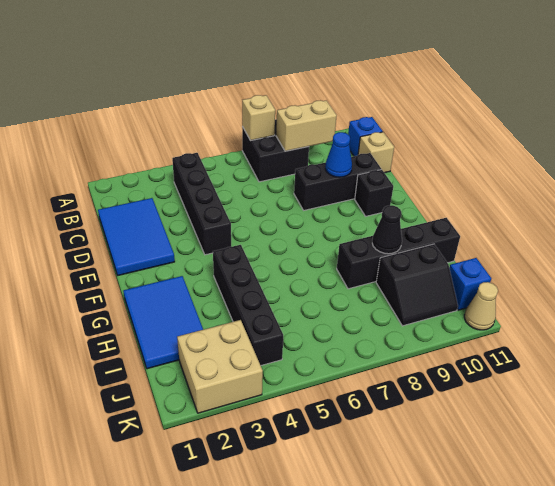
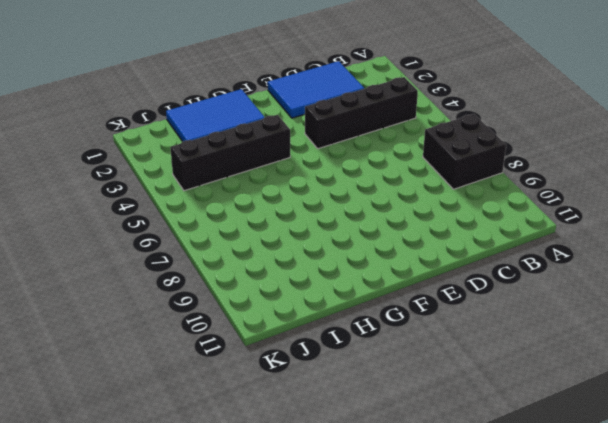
none -> blue brick B11 level 1
none -> tan brick C11 level 1
none -> black brick D8:D10 level 1

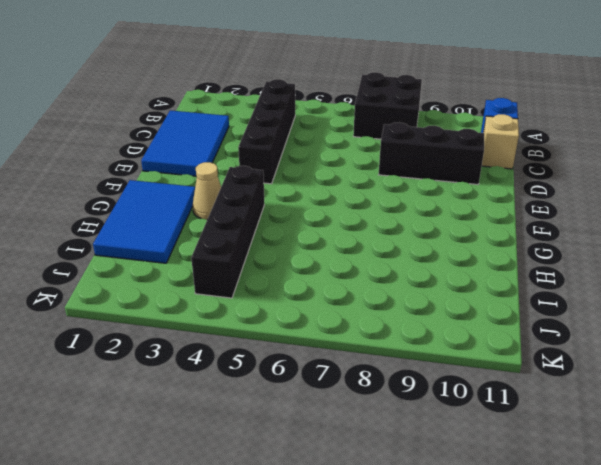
tan cone G3 level 1 -> tan cone K11 level 1
none -> black brick E10 level 1
none -> black brick H8:H11 level 1
none -> black slope I9:J10 level 1 top I

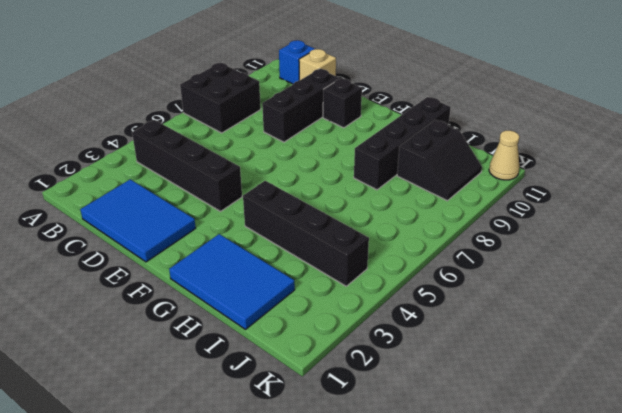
none -> tan brick J2:K3 level 1
none -> blue brick J11 level 1
none -> tan brick A7 level 2

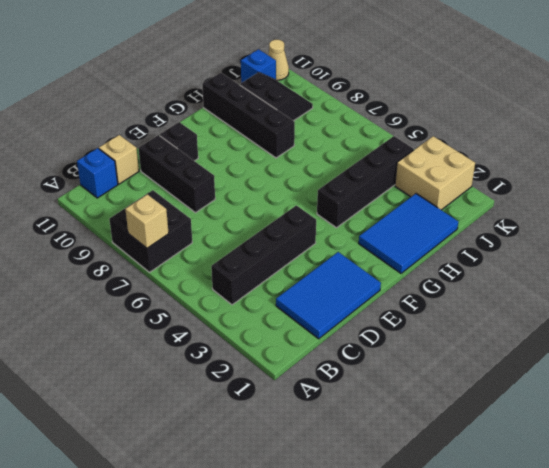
none -> tan brick B8:B9 level 2
none -> blue cone D9 level 2
none -> black cone H9 level 2

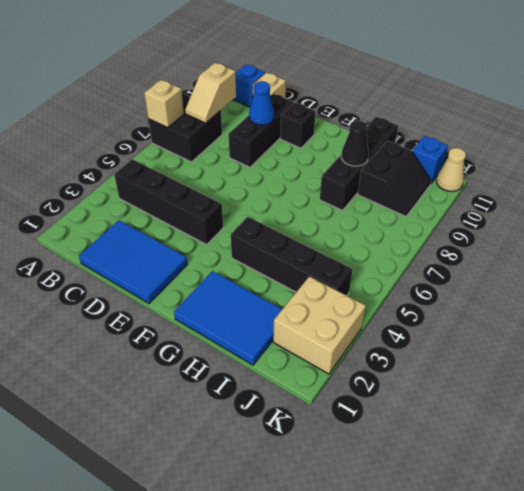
tan slope B8:B9 level 2 top 9 -> tan brick B8:B9 level 2

